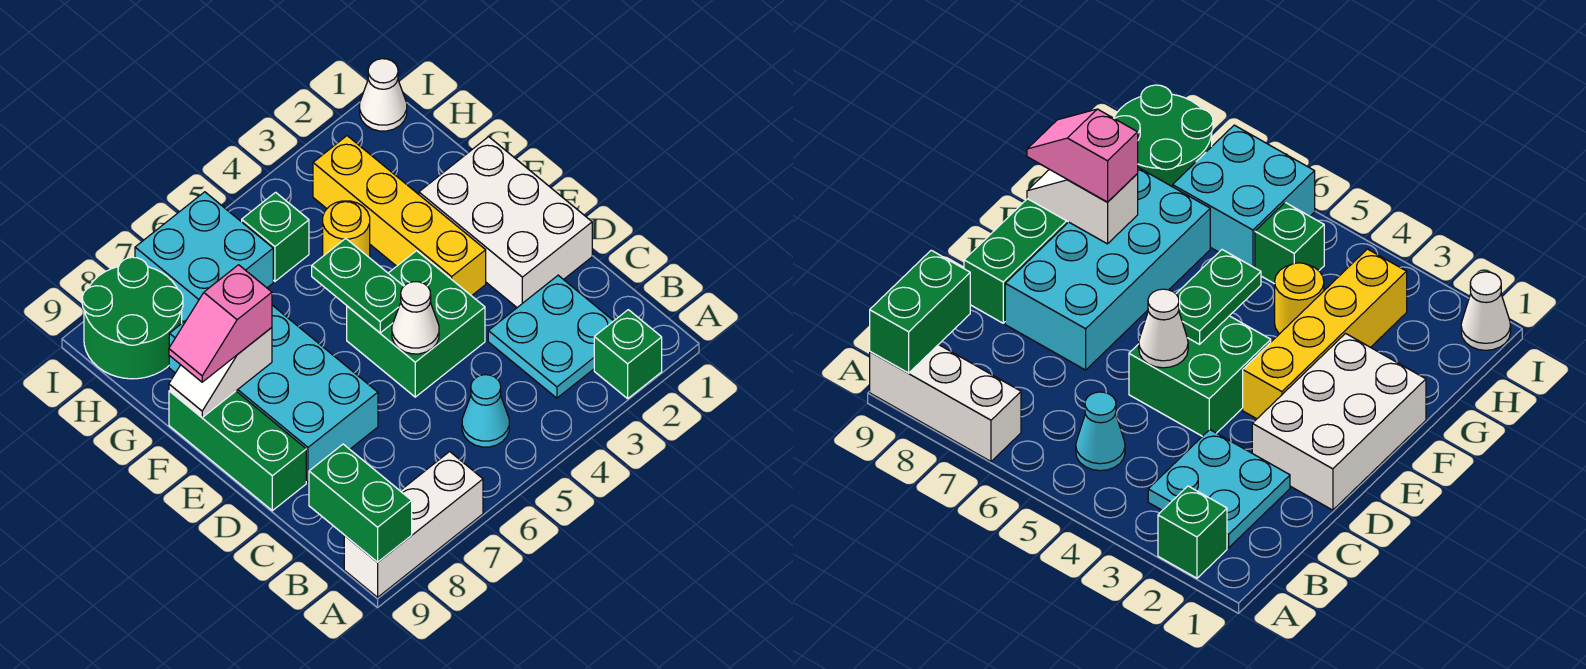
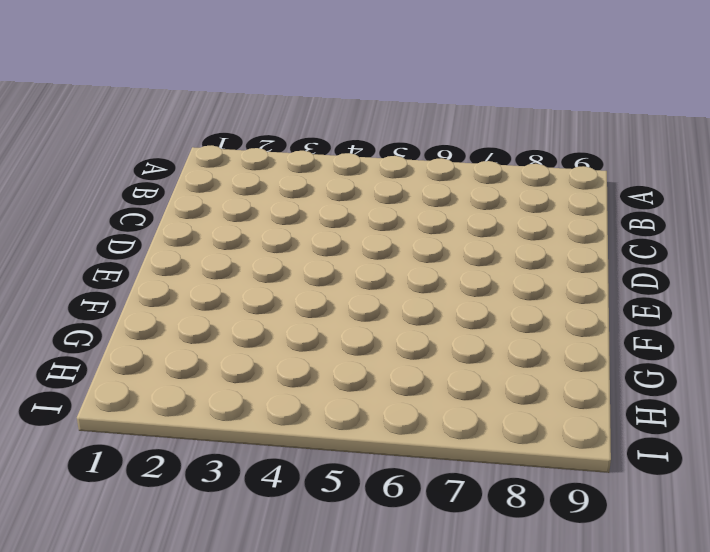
none -> green brick A2 level 1
none -> white brick A7:A9 level 1
none -> cyan plate B2:C3 level 1

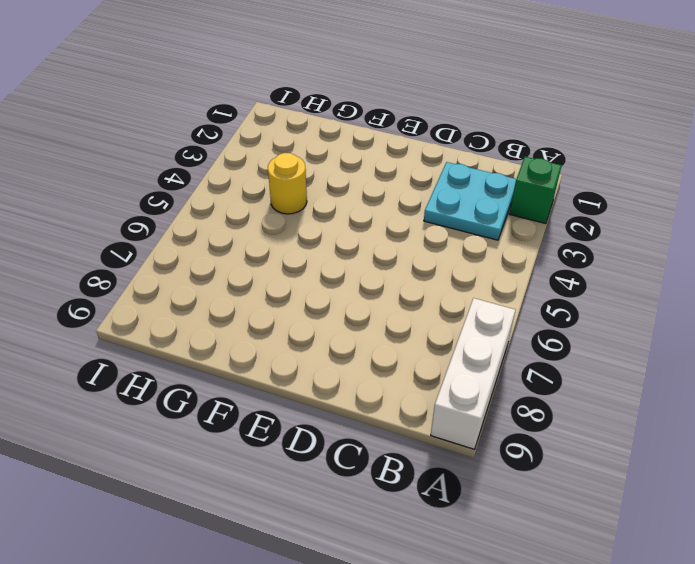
none -> cyan cone B5 level 1
none -> white brick D1:F2 level 1
none -> green brick D4:E5 level 1

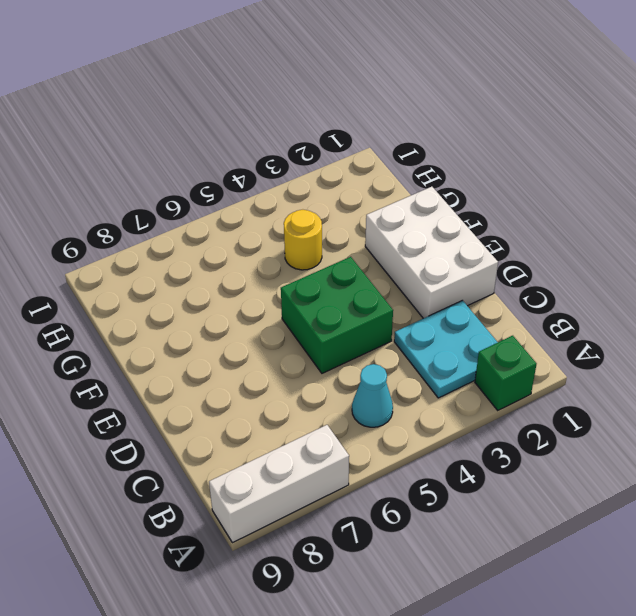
none -> cyan brick D7:G8 level 1
none -> green brick D9:F9 level 1
none -> yellow brick E3:H3 level 1

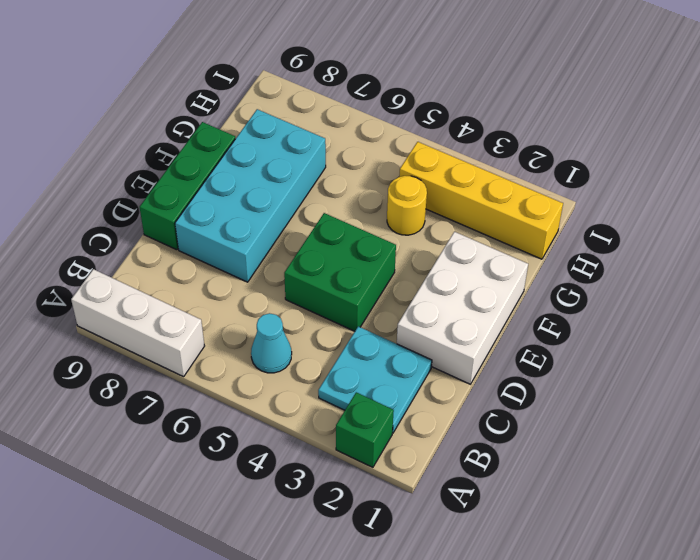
yellow brick H1:H4 level 1 -> yellow brick E3:H3 level 1
none -> green brick H5 level 1
none -> cyan brick H6:I7 level 1
none -> green round brick H8:I9 level 1

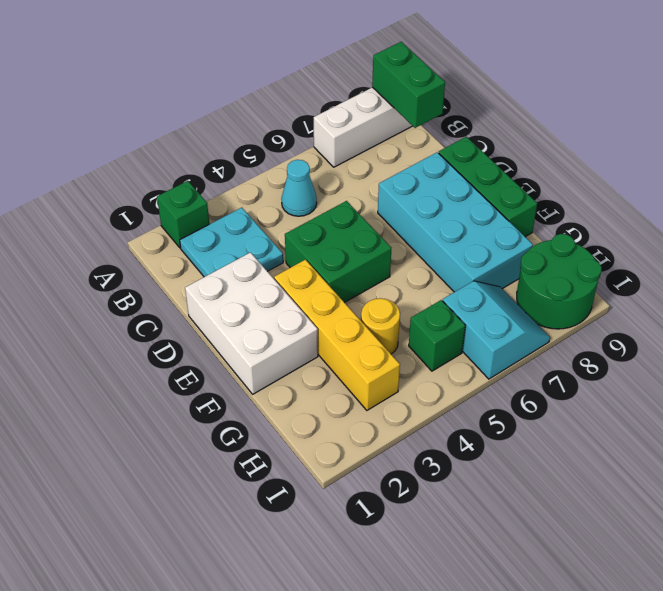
cyan slope H6:I7 level 1 top 6 -> cyan brick H6:I7 level 1
none -> white cone I1 level 1
none -> white cone D5 level 2
none -> green plate E5:F5 level 2

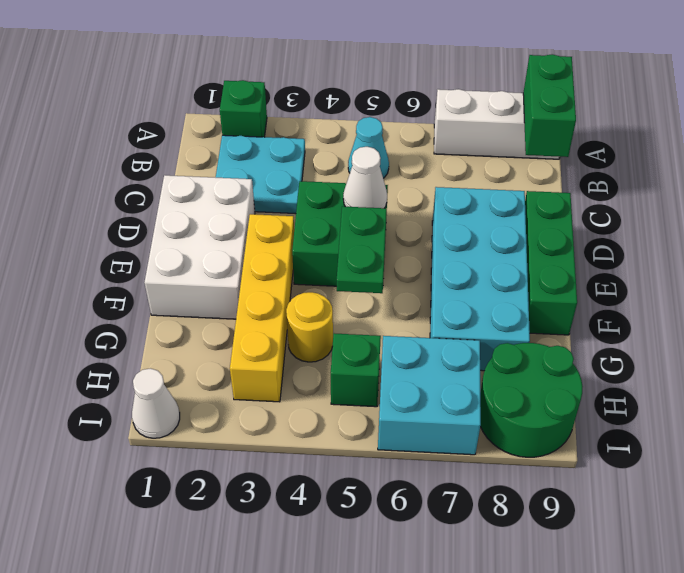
none -> white slope F8:F9 level 2 top 8
none -> pink slope F8:F9 level 3 top 8

